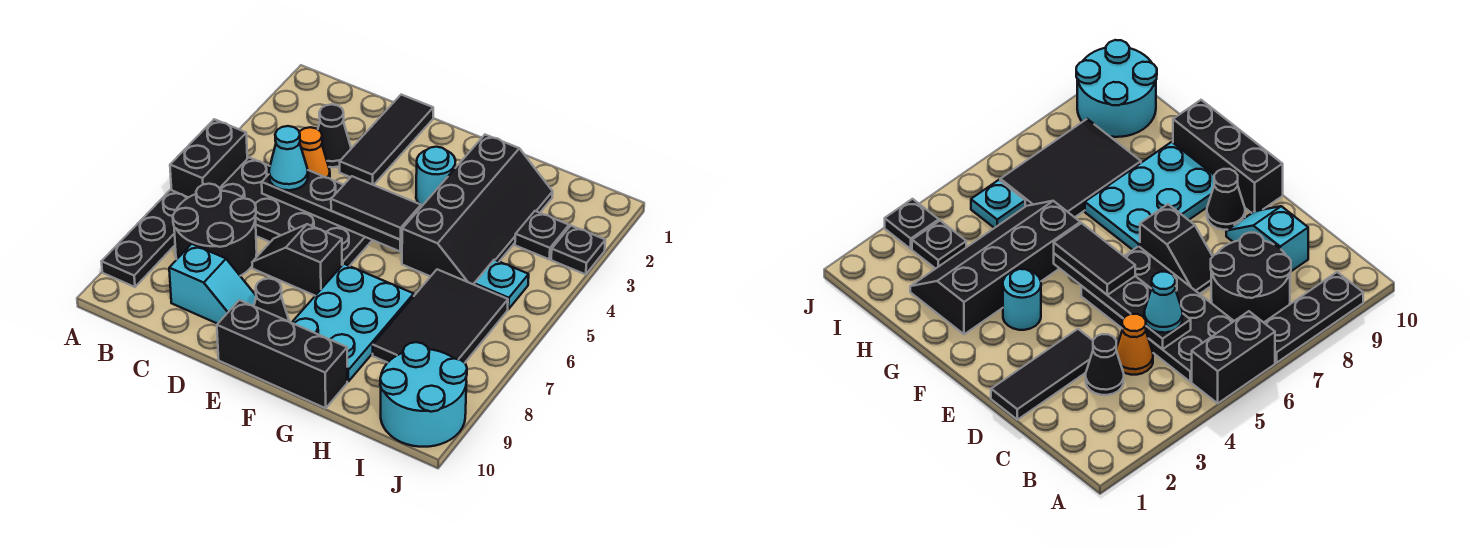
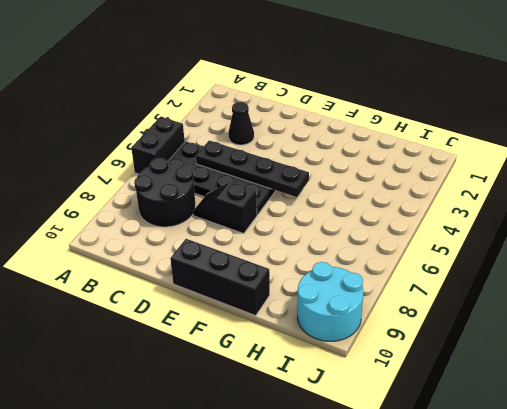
none -> black plate A7:A9 level 1
none -> orange cone C4 level 1
none -> cyan slope C9:D9 level 1 top C

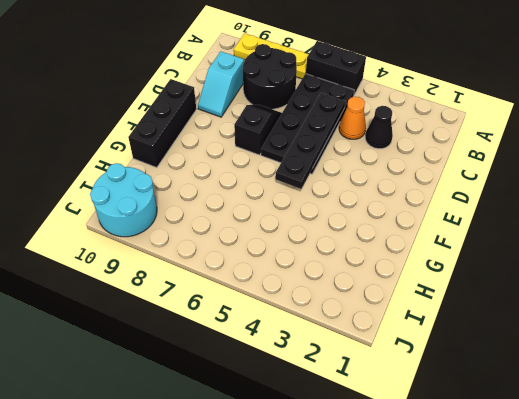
yellow plate A7:A9 level 1 -> black plate A7:A9 level 1
none -> black tile D1:D3 level 1
none -> black cone E9 level 1
none -> cyan round brick F3 level 1

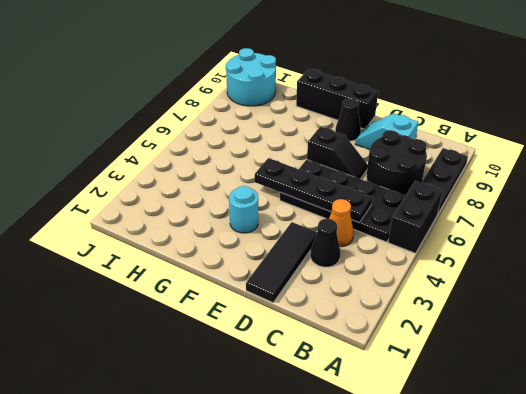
none -> cyan plate F7:G9 level 1
none -> black slope G2:H5 level 1 top G
none -> black tile H6:I8 level 1

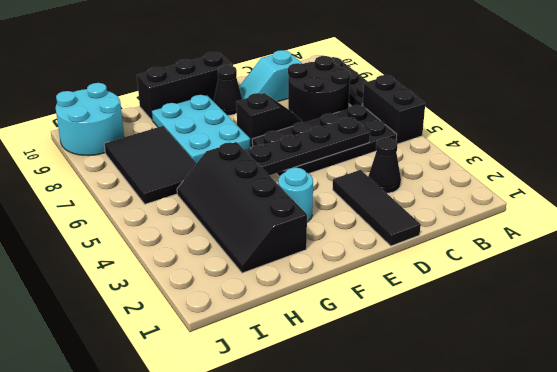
none -> orange cone C4 level 1
none -> black plate I3 level 1
none -> cyan plate I5 level 1

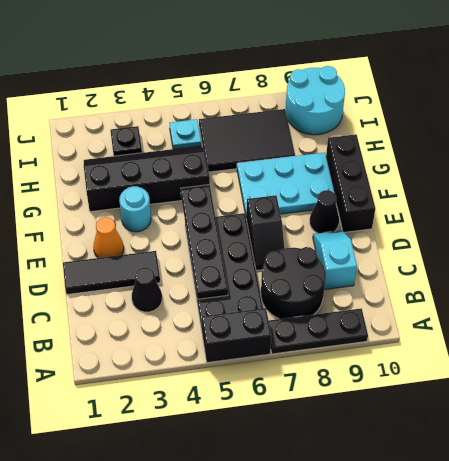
orange cone E2 level 1 -> orange cone C4 level 1
none -> black plate J3 level 1
none -> cyan cone C5 level 3
none -> black tile E5:F5 level 3

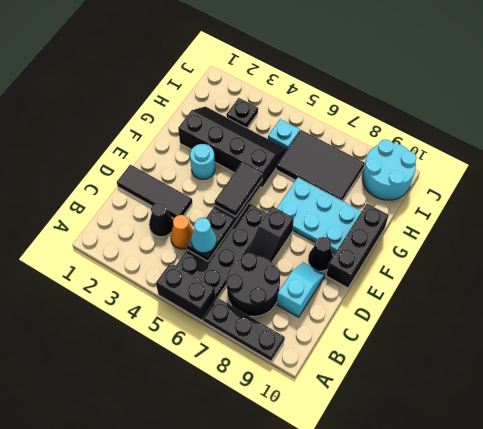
none -> black plate J3 level 1

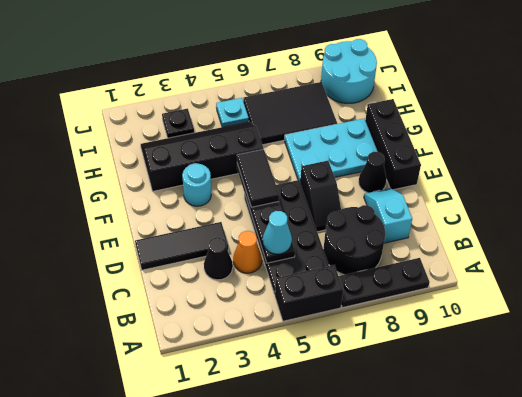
none -> black plate J3 level 1

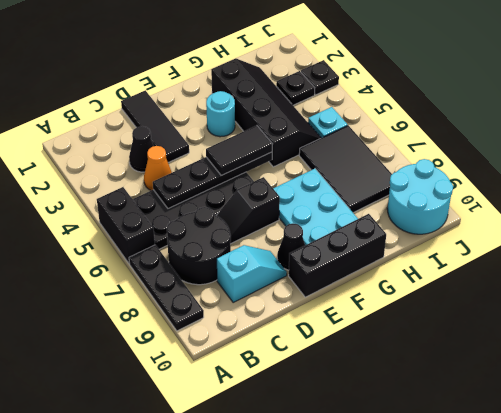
none -> cyan cone C5 level 3

